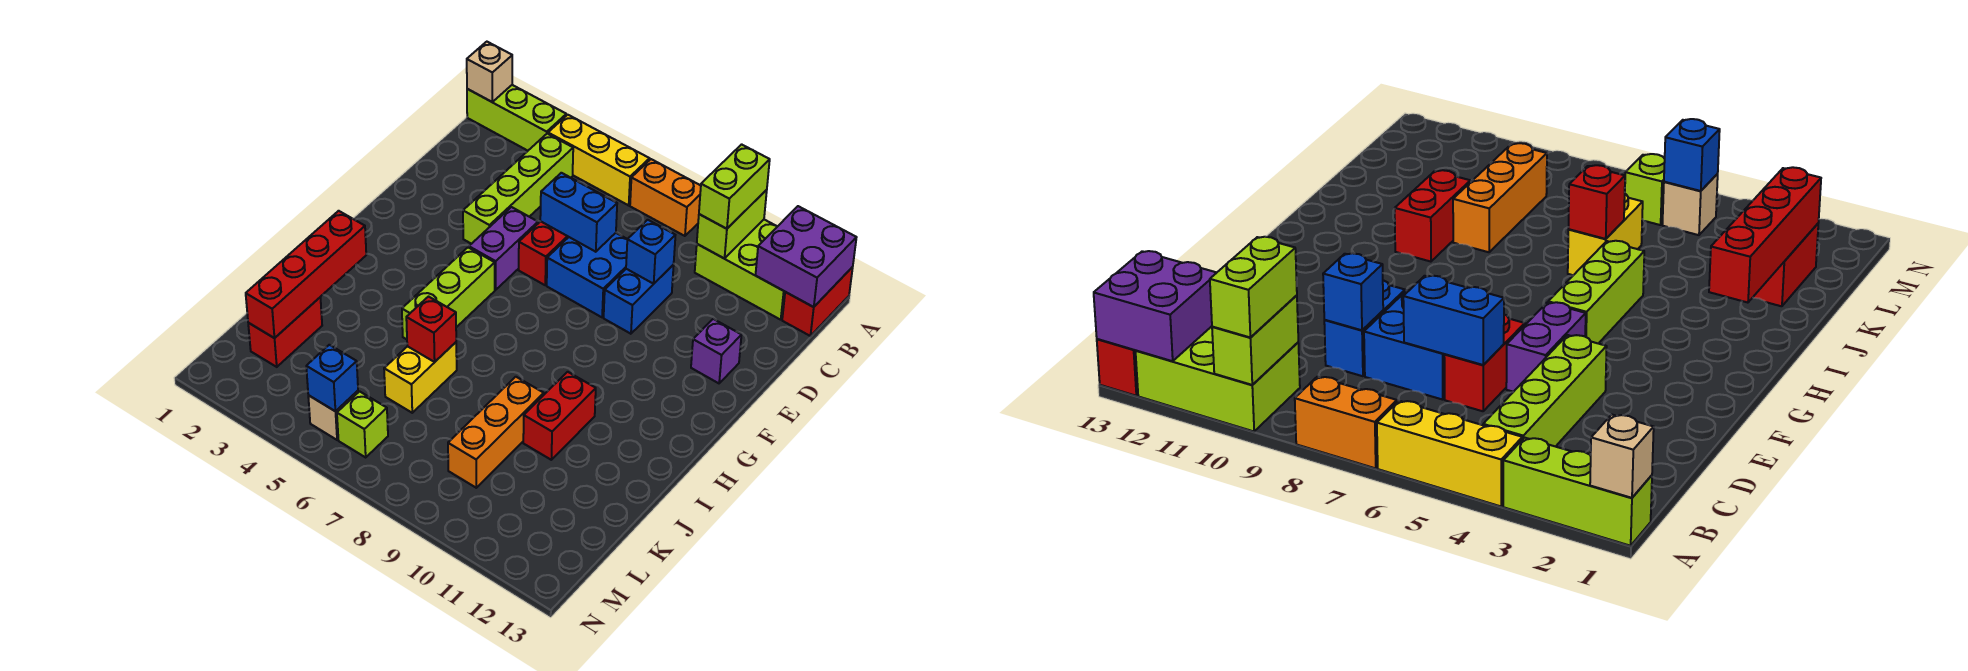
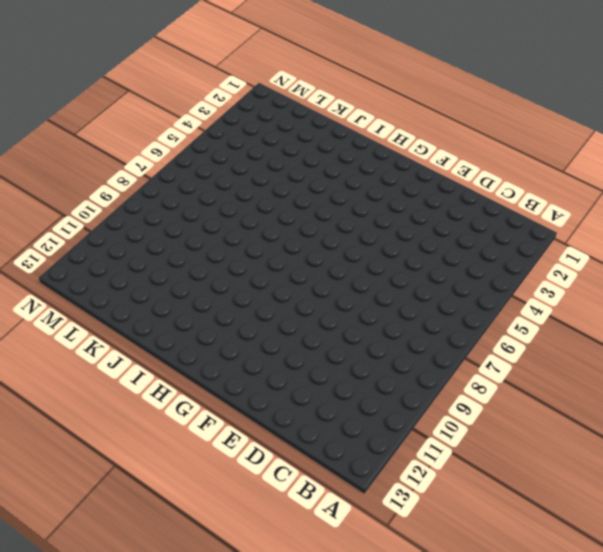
none -> lime brick A1:A3 level 1
none -> yellow brick A4:A6 level 1
none -> orange brick A7:A8 level 1

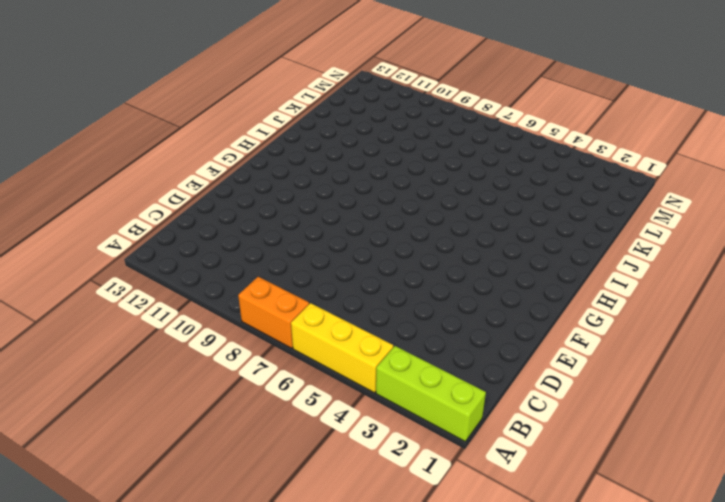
none -> lime brick A10:B12 level 1
none -> red brick A13:B13 level 1
none -> lime brick B4:E4 level 1

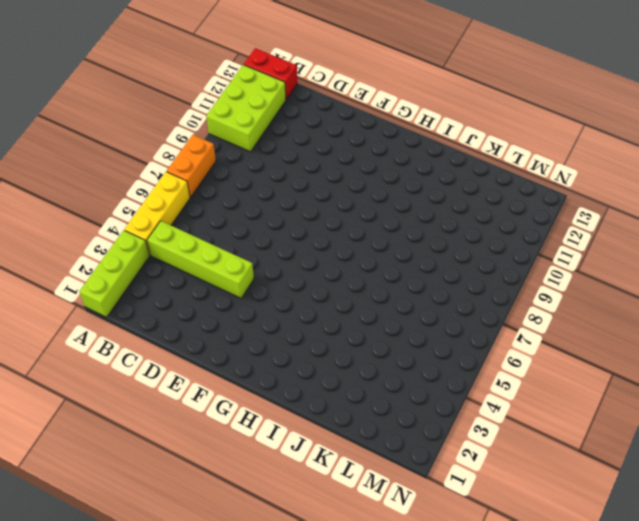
none -> red brick D6:E6 level 1
none -> blue brick D7:E8 level 1
none -> blue brick D9:E9 level 1

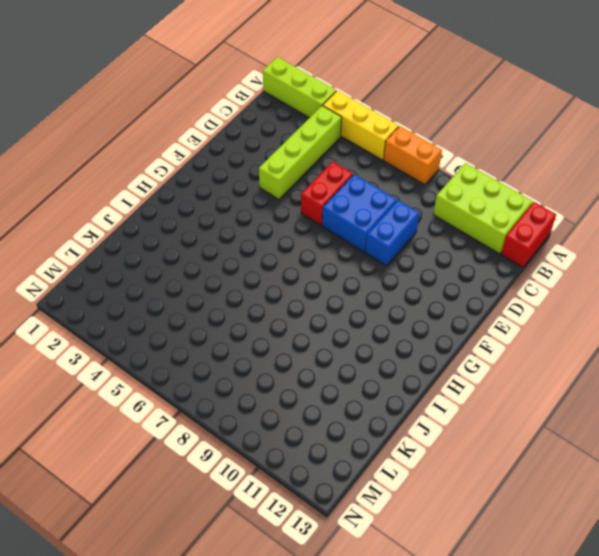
none -> purple brick E5:F5 level 1
none -> purple brick E12 level 1
none -> lime brick G5:I5 level 1

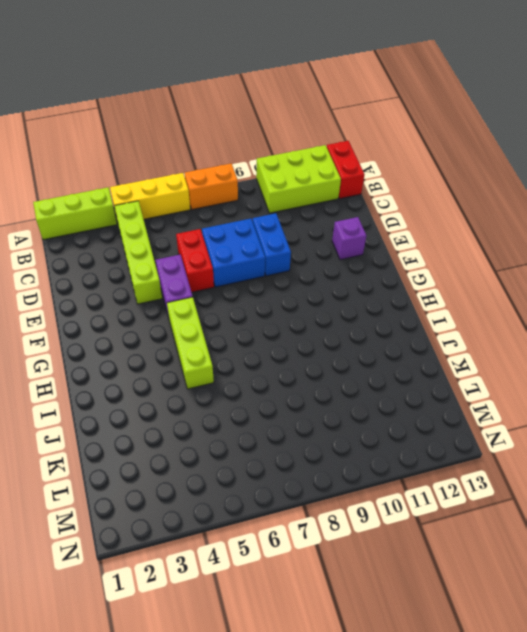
none -> red brick I10:J10 level 1
none -> yellow brick J6:K6 level 1
none -> orange brick J9:L9 level 1

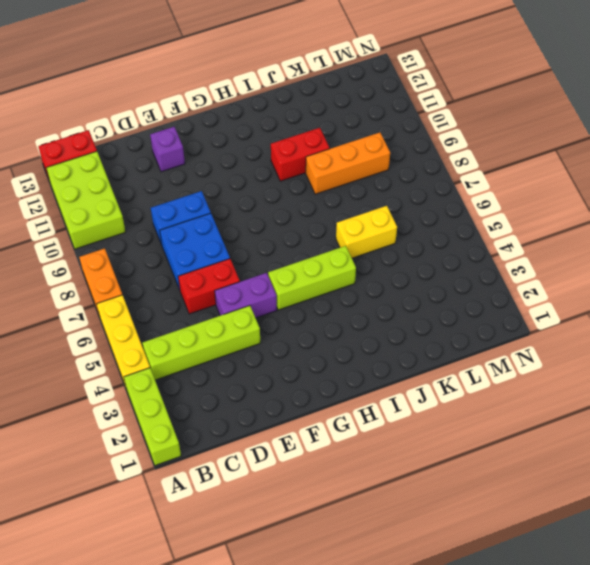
none -> red brick K2:L2 level 1
none -> tan brick M5 level 1
none -> lime brick M6 level 1

